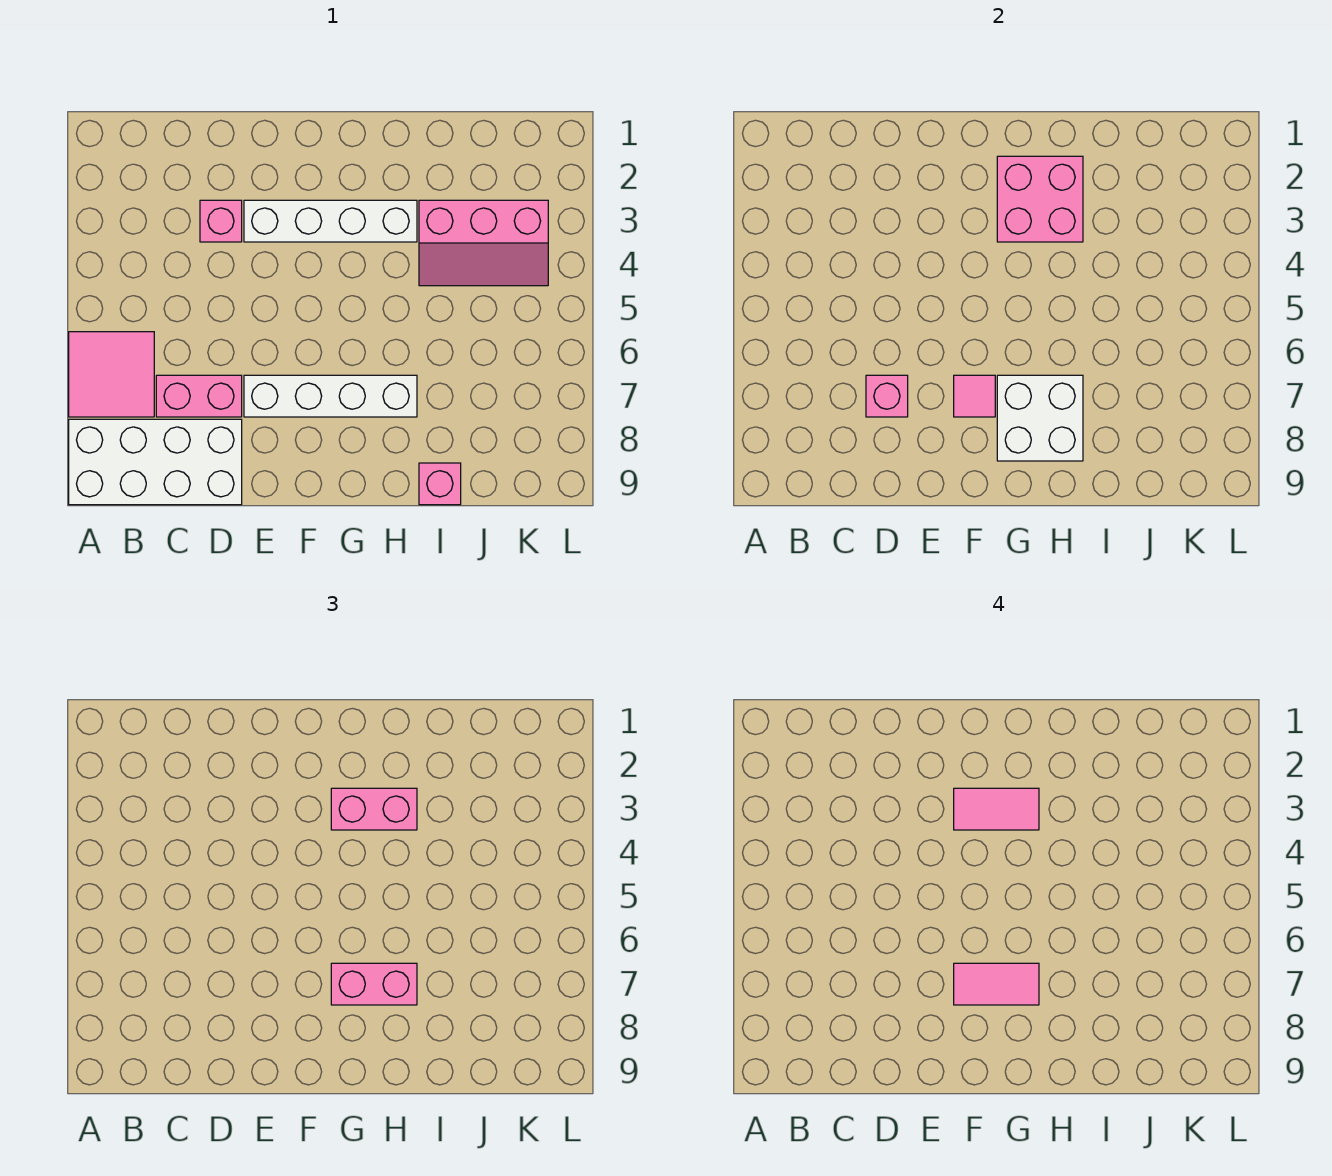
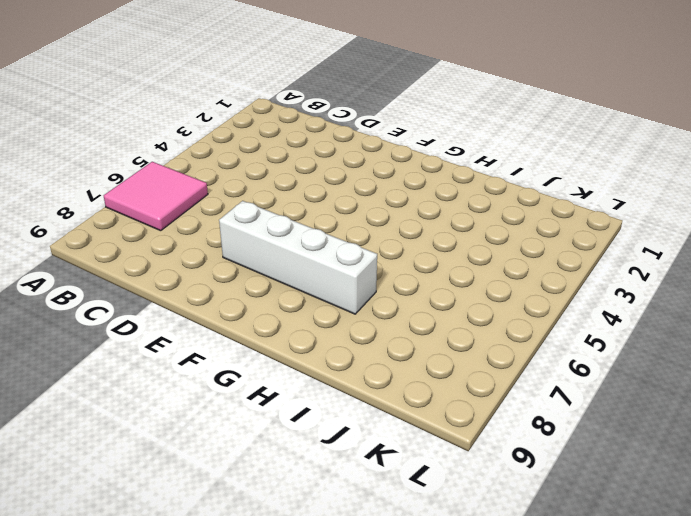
none -> white brick A8:D9 level 1
none -> pink brick C7:D7 level 1
none -> pink brick D3 level 1

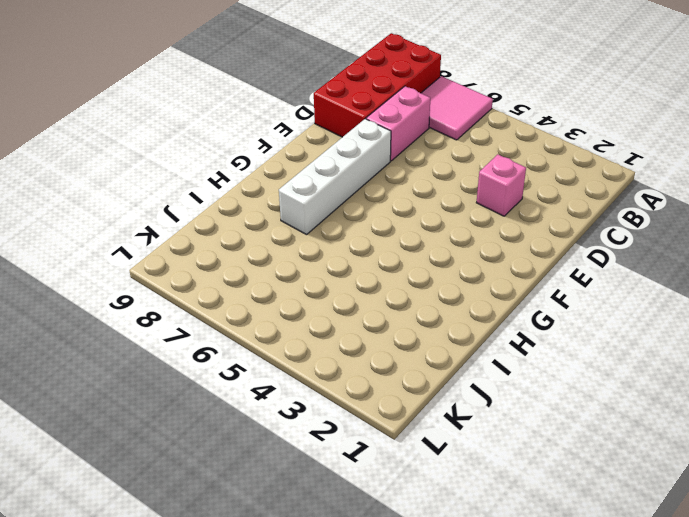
red brick A8:D9 level 1 -> white brick A8:D9 level 1
none -> white brick E3:H3 level 1
none -> pink slope I3:K4 level 1 top 3
none -> pink brick I9 level 1

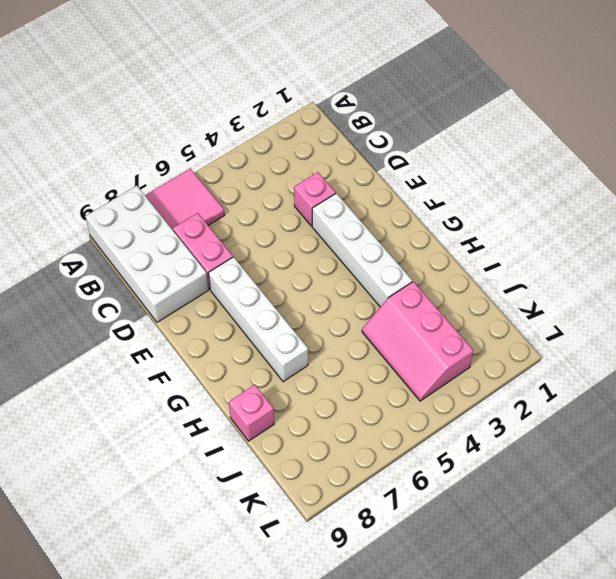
none -> pink brick D7 level 2
none -> pink tile F7 level 2
none -> pink brick G2:H3 level 2

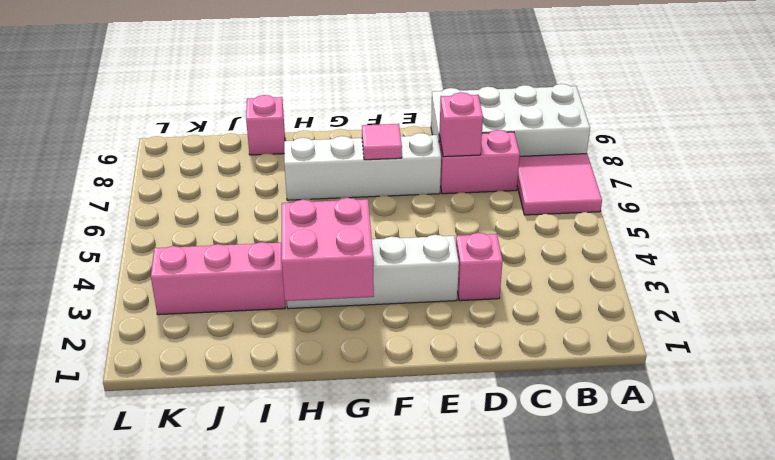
none -> white brick G7:H8 level 2
none -> pink brick G3:H3 level 3
none -> pink brick G7:H7 level 3

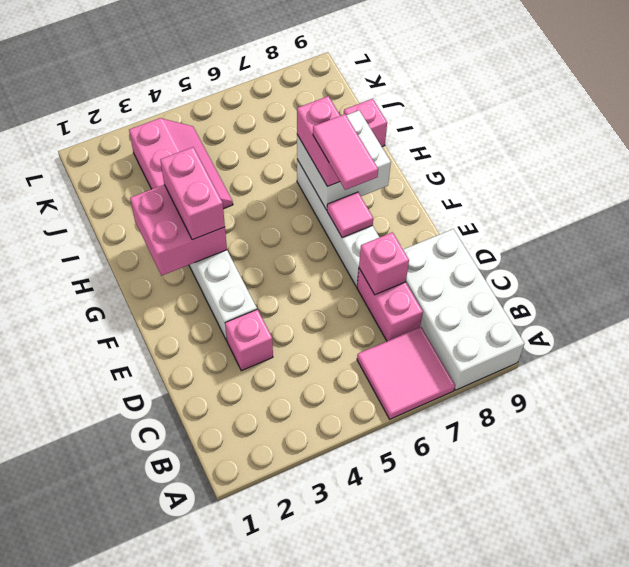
none -> pink tile F3:G3 level 4

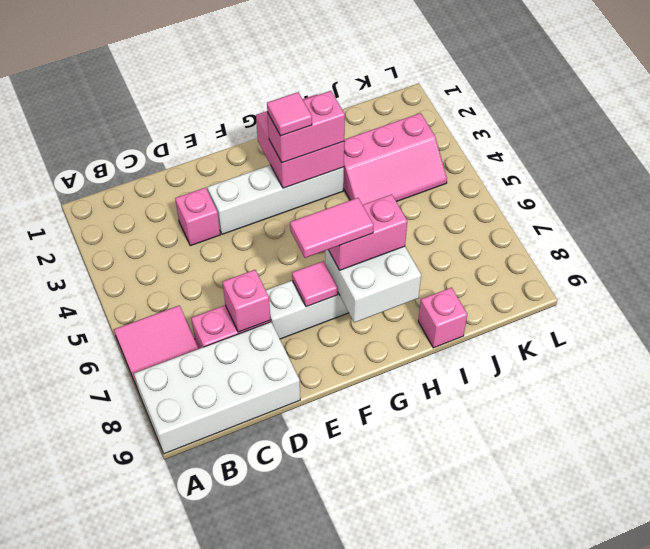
pink tile G3 level 4 -> pink tile F3:G3 level 4

